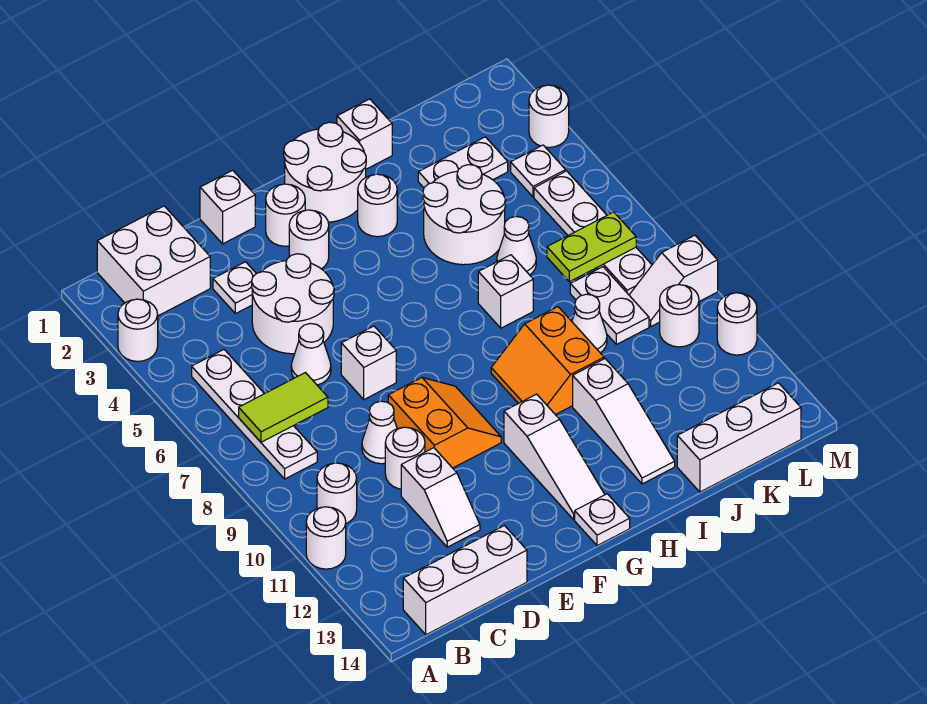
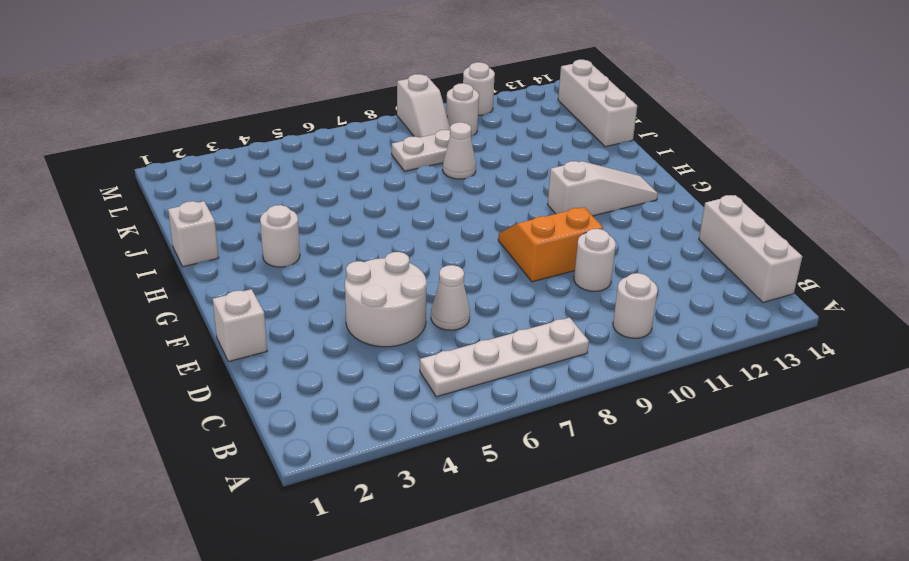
none -> white round brick A3 level 1
none -> white round brick A11 level 1
none -> white brick B1:C2 level 1
none -> white plate D3 level 1

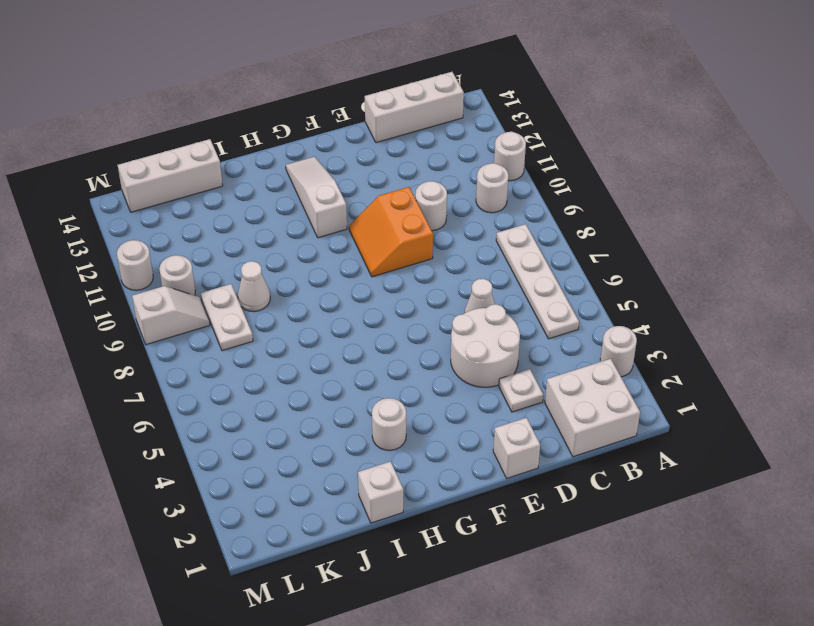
none -> white cone D9 level 1
none -> white slope D11:D12 level 1 top 11
none -> white brick E7 level 1
none -> white round brick F2 level 1

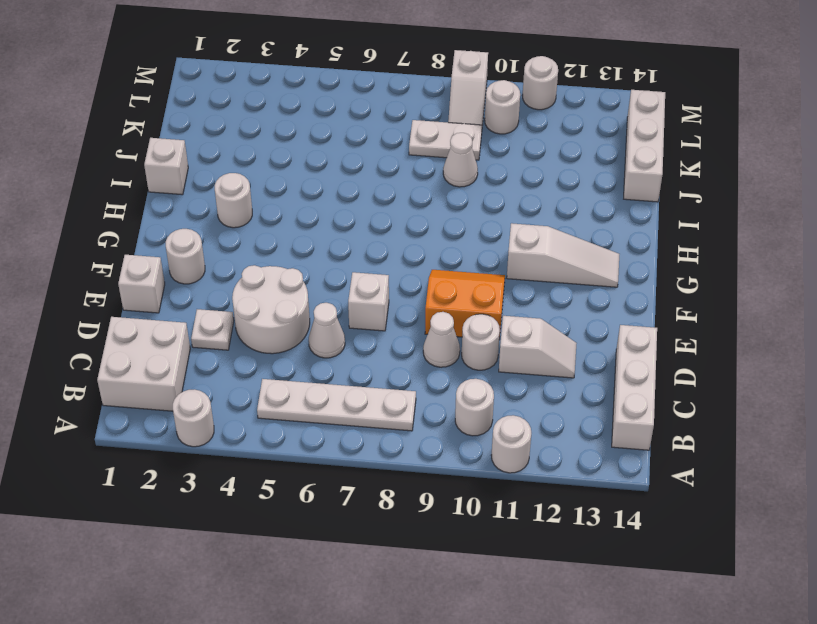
none -> white round brick F3 level 1
none -> white round brick G1:H2 level 1
none -> white plate G14 level 1
none -> orange slope H9:I10 level 1 top I

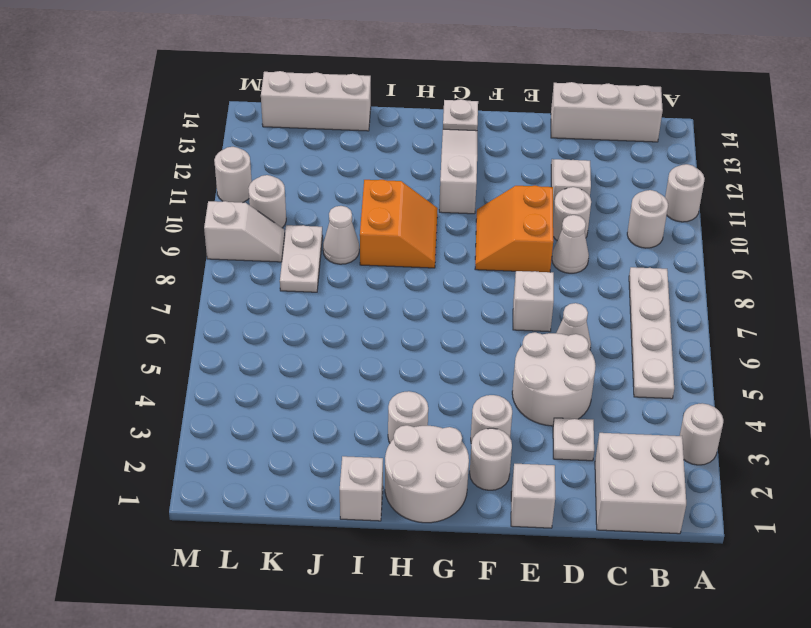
none -> white round brick I4:J5 level 1
none -> white brick I7 level 1
none -> white slope I11:I13 level 1 top 11
none -> white plate J3:K3 level 1

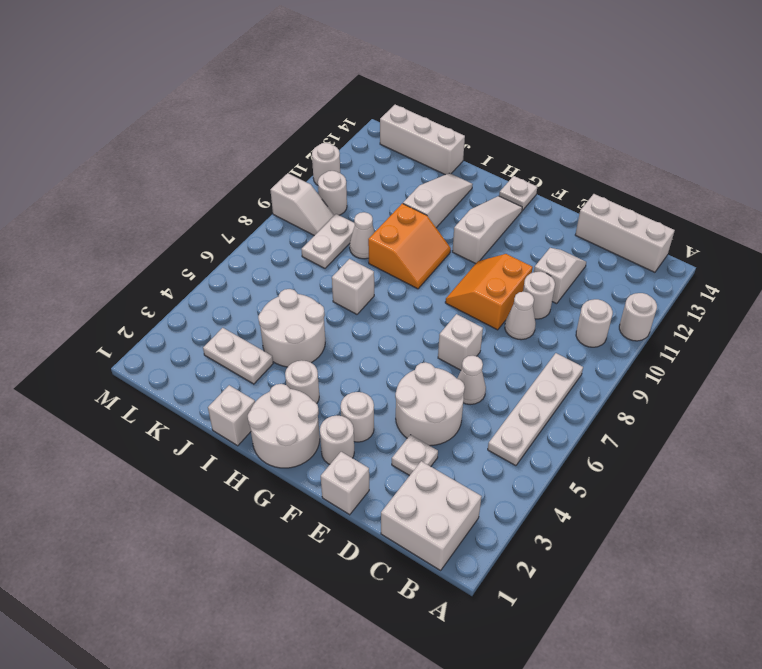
none -> white round brick A3 level 1
none -> white cone J6 level 1
none -> white plate L4 level 1
none -> white plate L5:L8 level 1

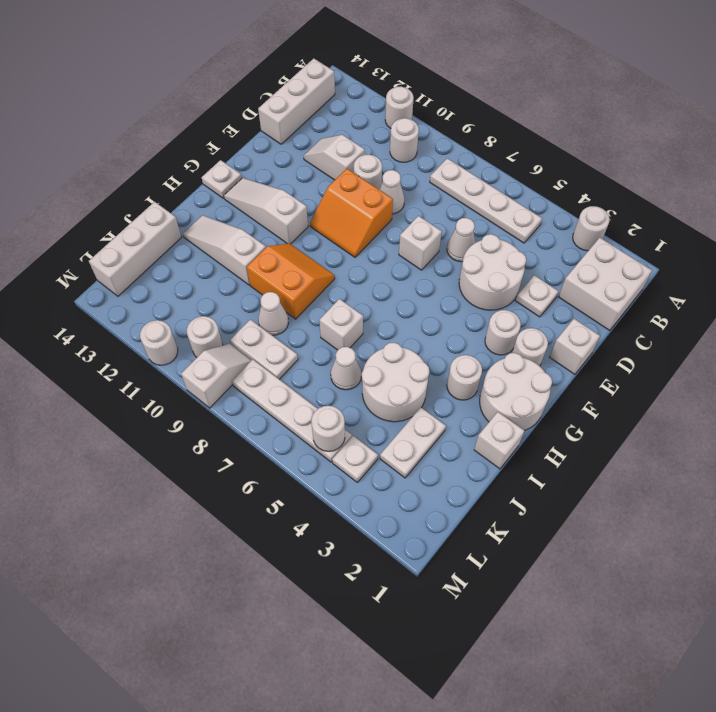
white round brick L5 level 2 -> white round brick M3 level 1
none -> lime tile B7:C7 level 2
none -> lime plate K7:L7 level 2

